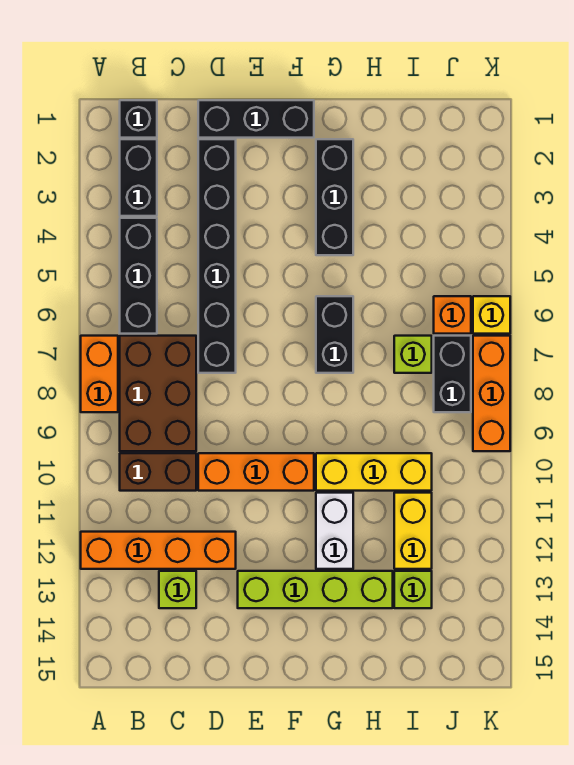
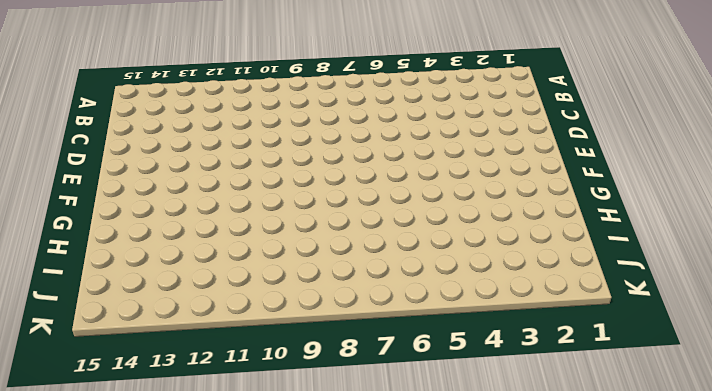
none -> orange brick A7:A8 level 1
none -> orange brick A12:D12 level 1
none -> black brick B1 level 1

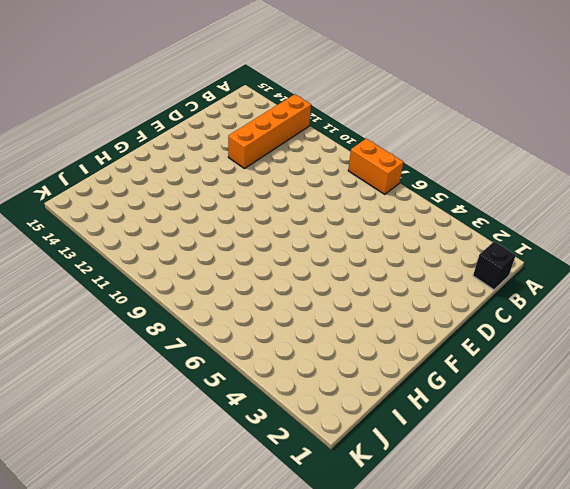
none -> black brick B2:B3 level 1
none -> black brick B4:B6 level 1
none -> brown brick B7:C9 level 1

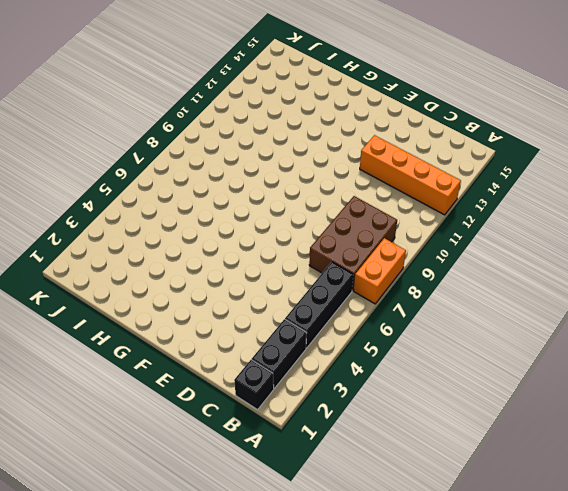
none -> brown brick B10:C10 level 1
none -> lime brick C13 level 1
none -> black brick D1:F1 level 1

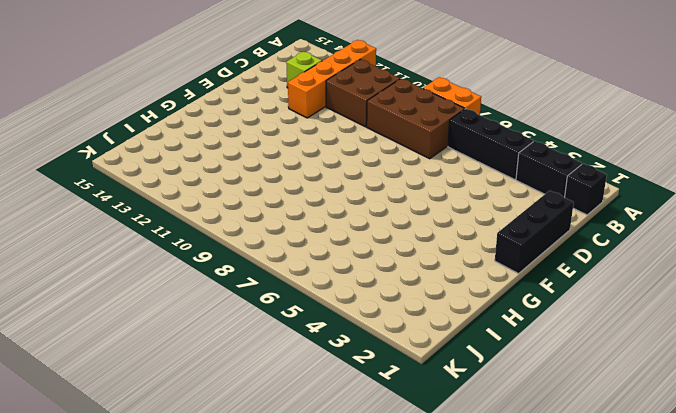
brown brick B10:C11 level 1 -> brown brick B10:C10 level 1
none -> black brick D2:D7 level 1
none -> orange brick D10:F10 level 1
none -> lime brick E13:H13 level 1

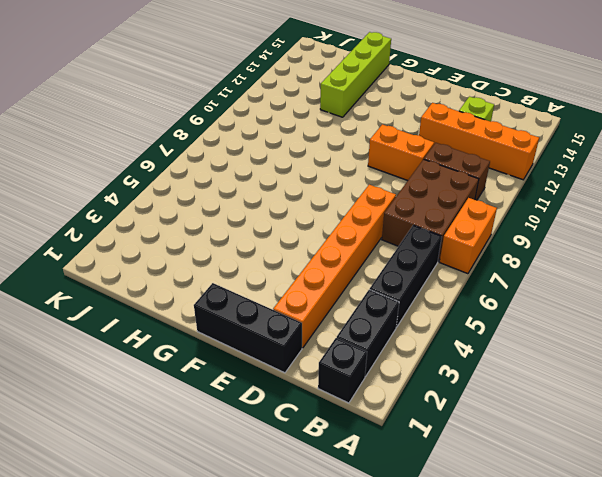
orange brick D2:D7 level 1 -> black brick D2:D7 level 1
orange brick D10:E10 level 1 -> orange brick D10:F10 level 1
lime brick H12:H15 level 1 -> lime brick E13:H13 level 1
none -> black brick G2:G4 level 1
none -> black brick G6:G7 level 1
none -> yellow brick G10:I10 level 1

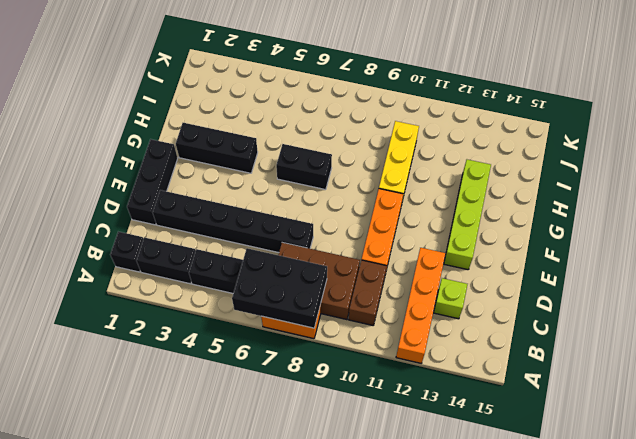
black brick A6:B8 level 2 -> none
none -> white brick G11:G12 level 1
none -> lime brick I7 level 1
none -> yellow brick I11:I12 level 1

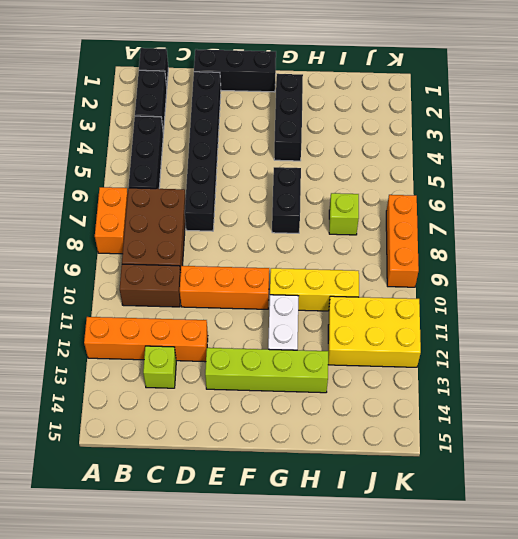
yellow brick I11:K12 level 1 -> yellow brick I11:I12 level 1
none -> lime brick I13 level 1
none -> orange brick J6 level 1
none -> black brick J7:J8 level 1

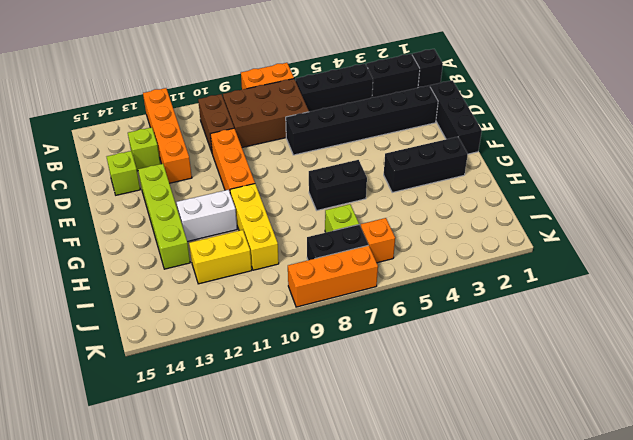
lime brick D14 level 1 -> lime brick I13 level 1
none -> yellow brick K6 level 1

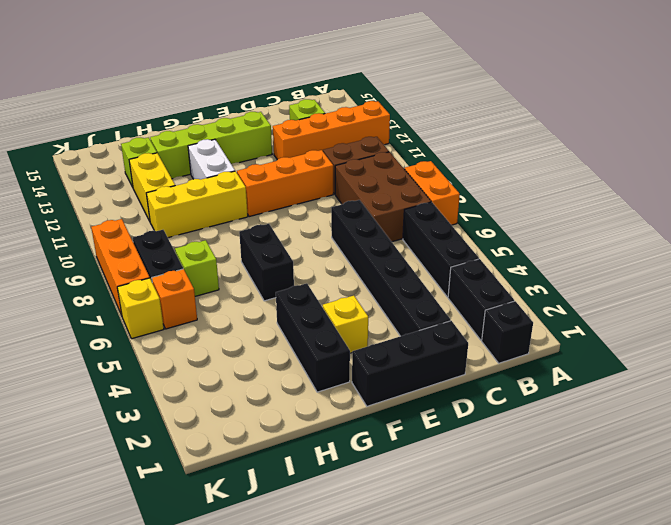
yellow brick F3 level 1 -> none

